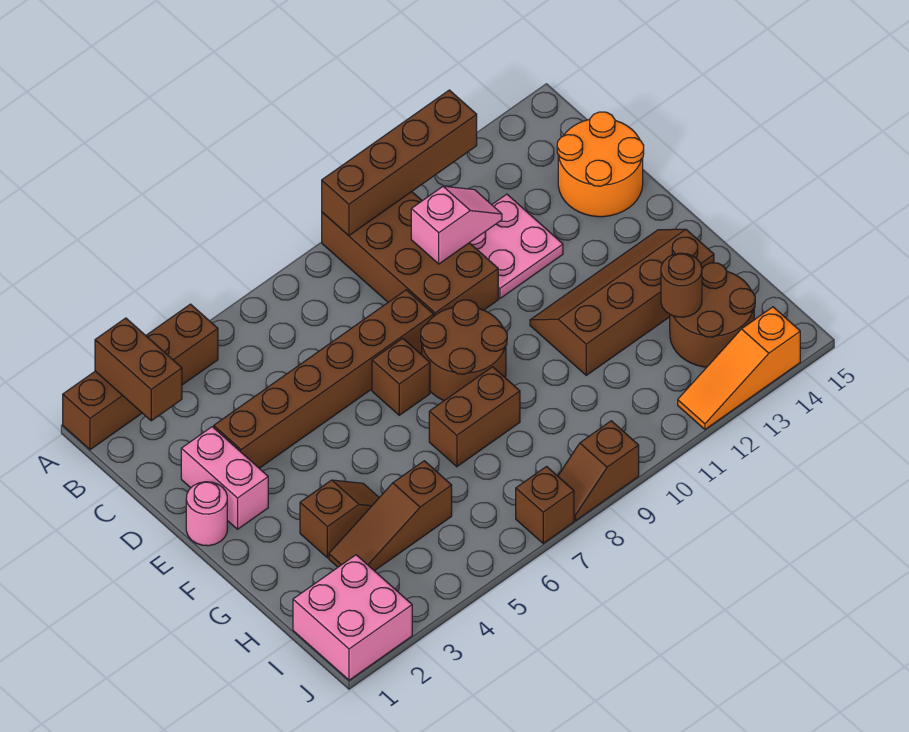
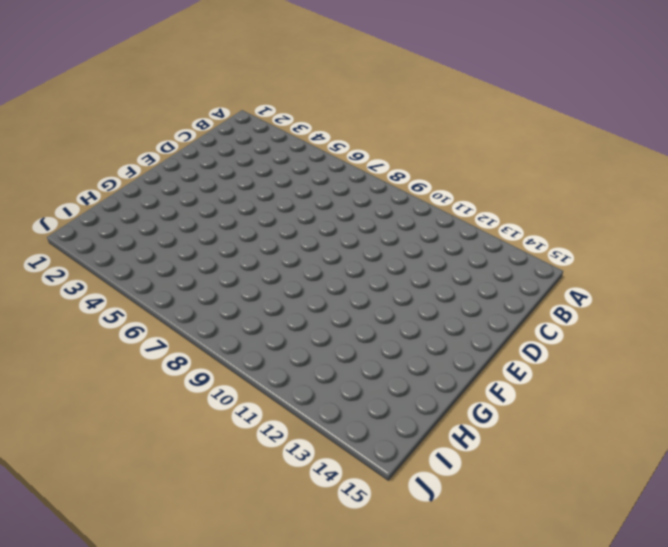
none -> brown brick A1:A4 level 1
none -> brown brick A9:D10 level 1
none -> pink plate C11:D12 level 1

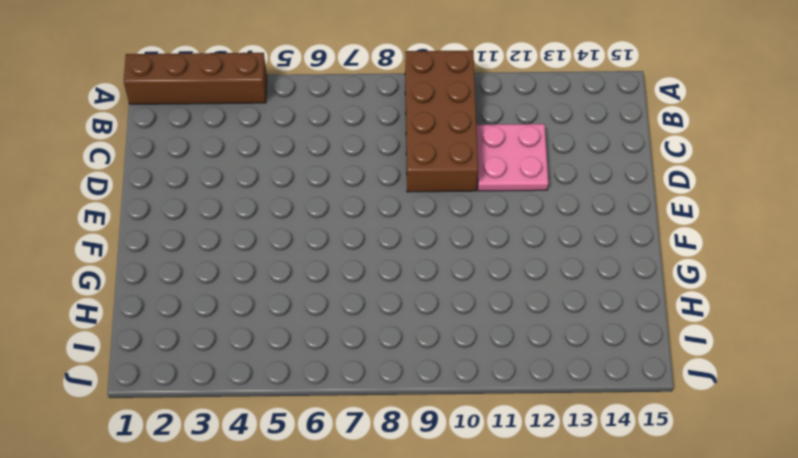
none -> orange round brick C14:D15 level 1
none -> pink brick D2:E2 level 1
none -> brown brick D3:D8 level 1

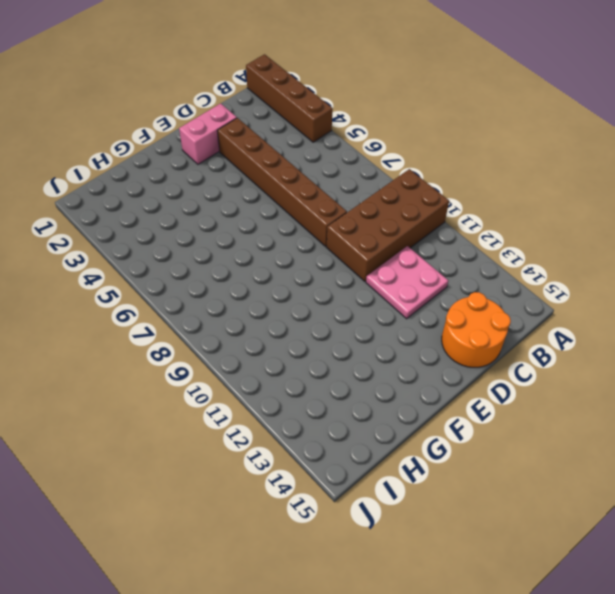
none -> pink round brick E1 level 1
none -> brown brick E7 level 1
none -> brown round brick E8:F9 level 1

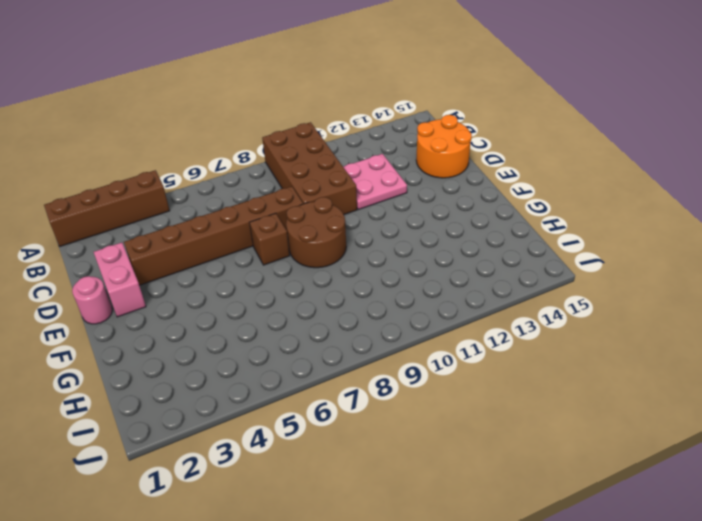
none -> brown slope F11:G14 level 1 top G
none -> brown slope G3:G4 level 1 top 3
none -> brown brick G7:G8 level 1

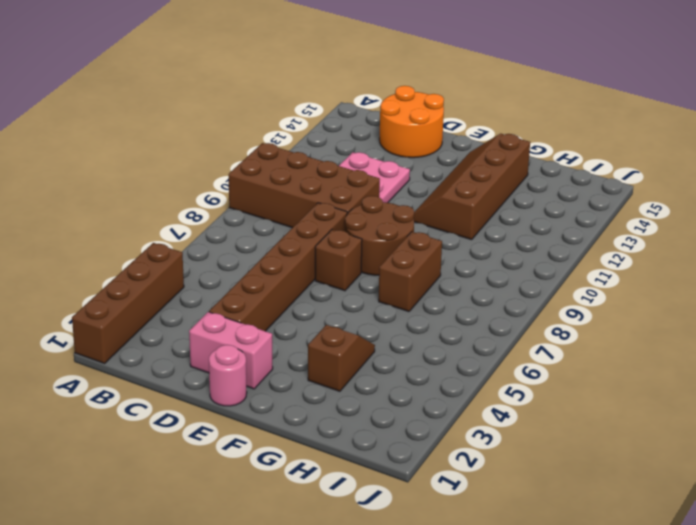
none -> brown slope H3:H5 level 1 top 5
none -> brown round brick H13:I14 level 1
none -> pink brick I1:J2 level 1

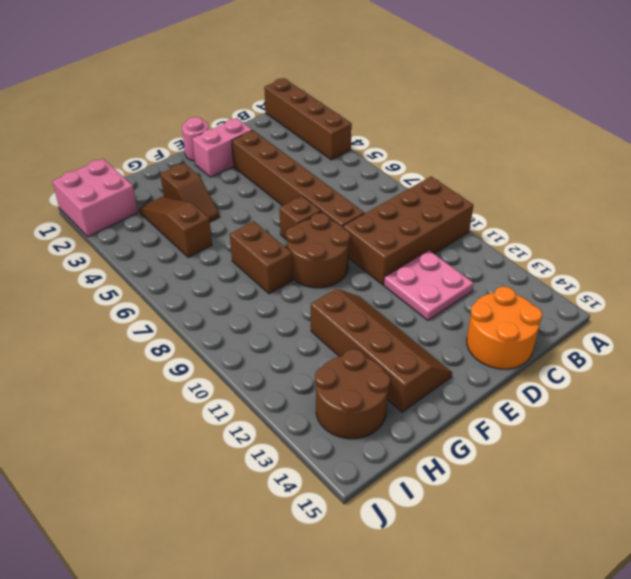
none -> brown brick J7 level 1
none -> brown slope J8:J9 level 1 top 9
none -> orange slope J12:J14 level 1 top 14

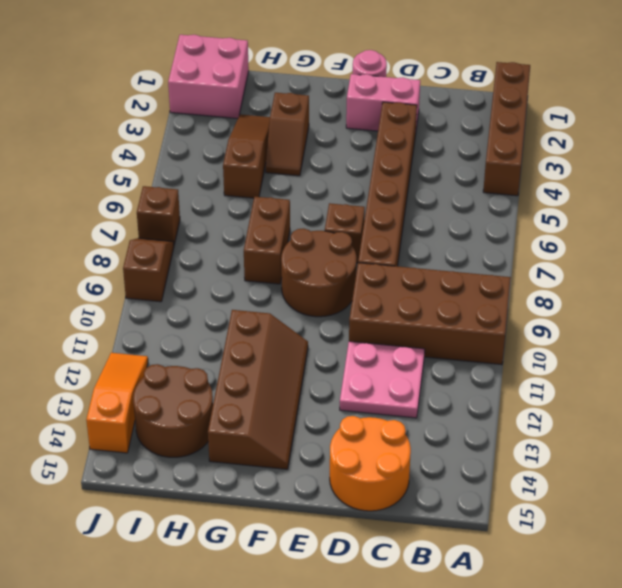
none -> brown brick A2:B2 level 2
none -> brown brick A9:A12 level 2
none -> pink slope C10:C11 level 2 top 10

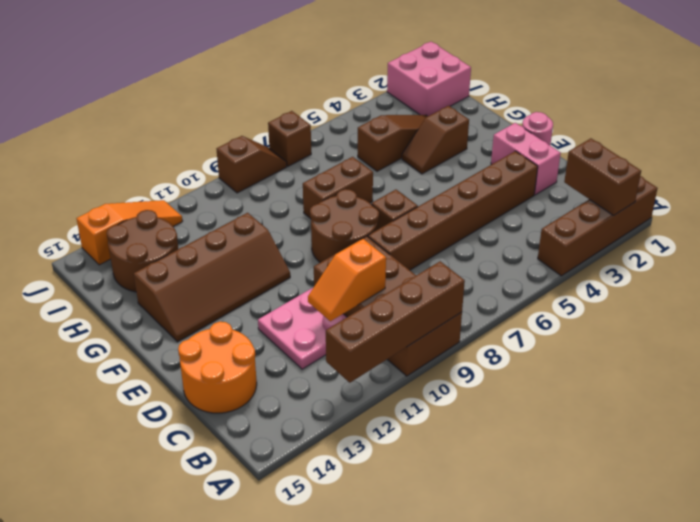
orange slope C10:C11 level 2 top 10 -> pink slope C10:C11 level 2 top 10
none -> brown round brick H13 level 2

